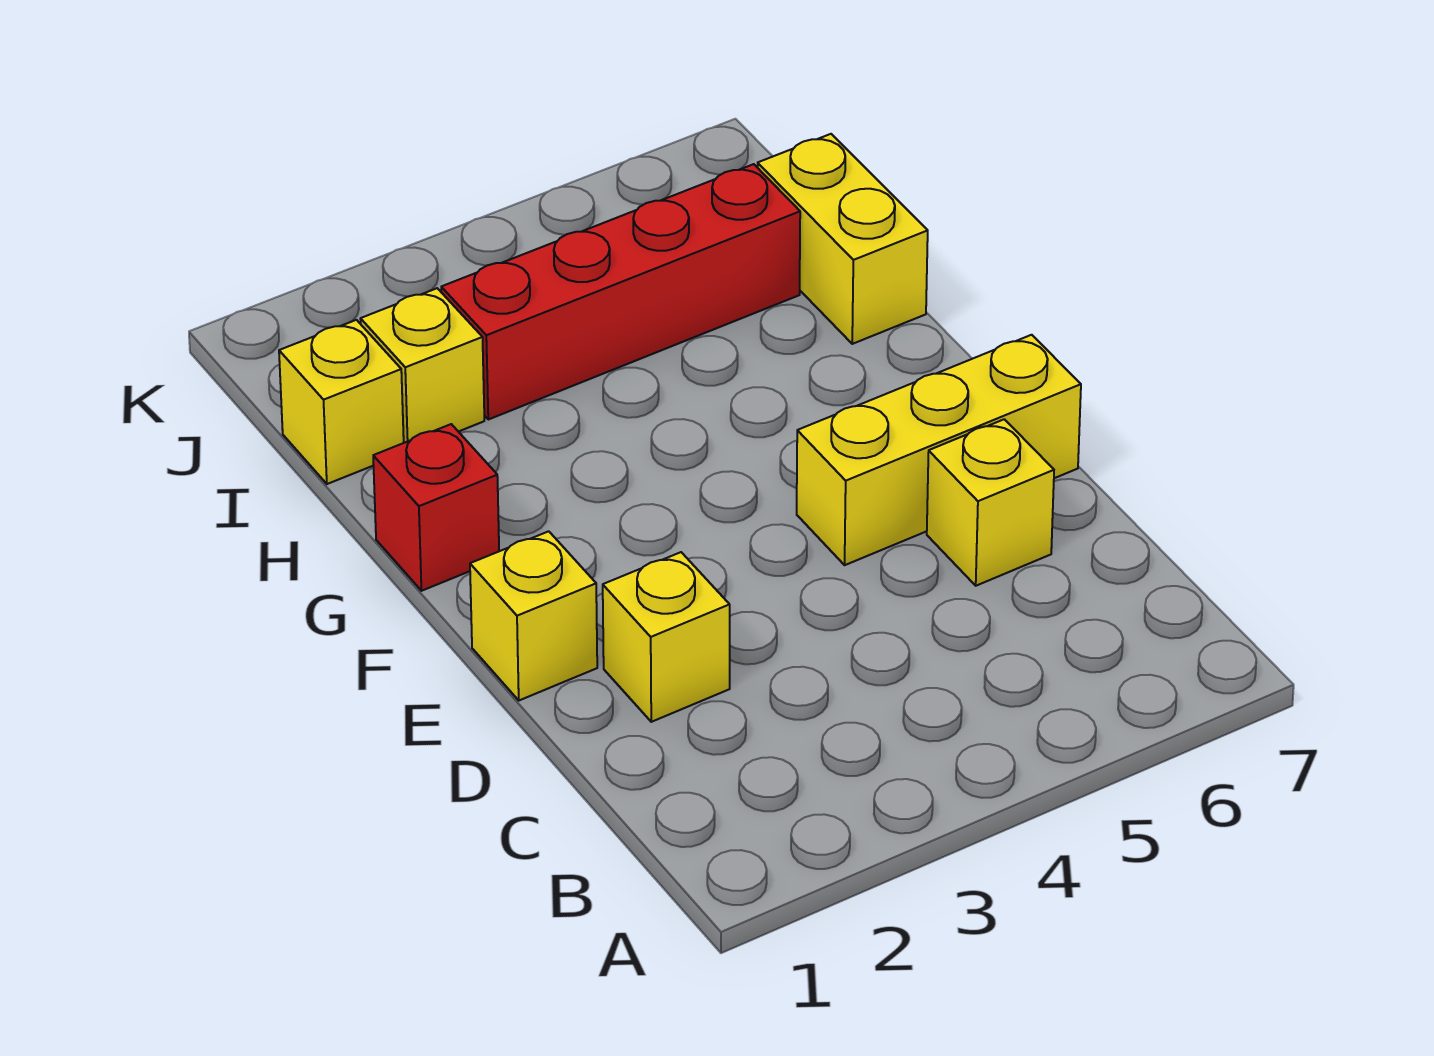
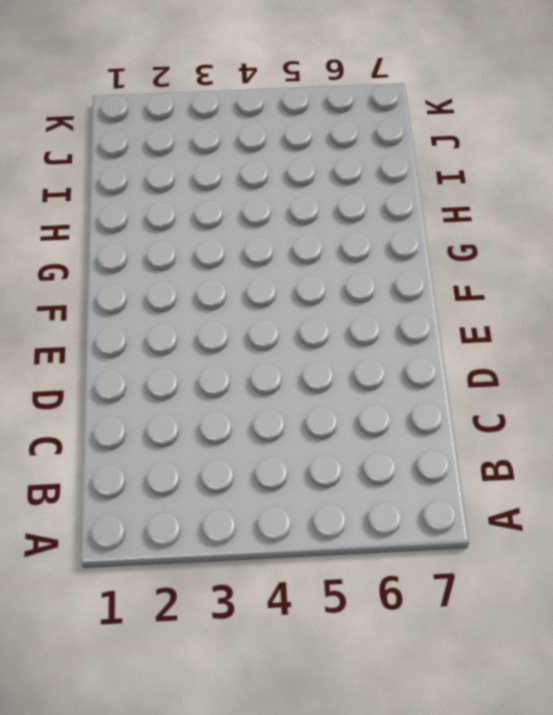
none -> yellow brick D2 level 1
none -> yellow brick D6 level 1

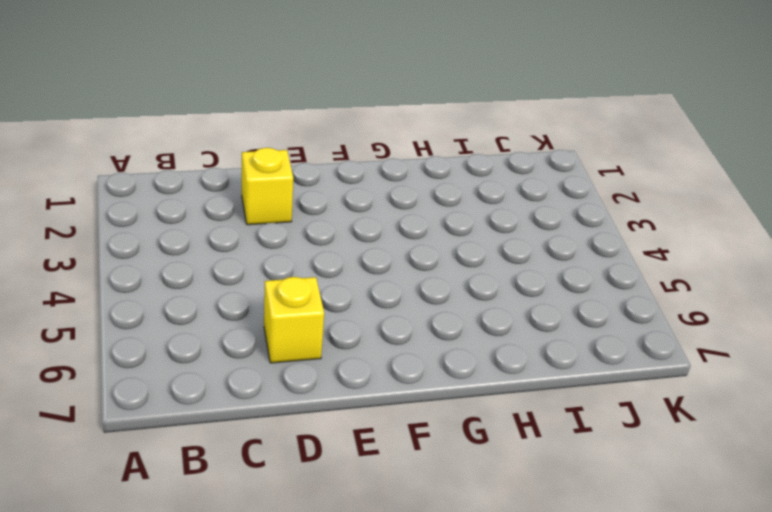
none -> yellow brick E1 level 1
none -> yellow brick E5:E7 level 1

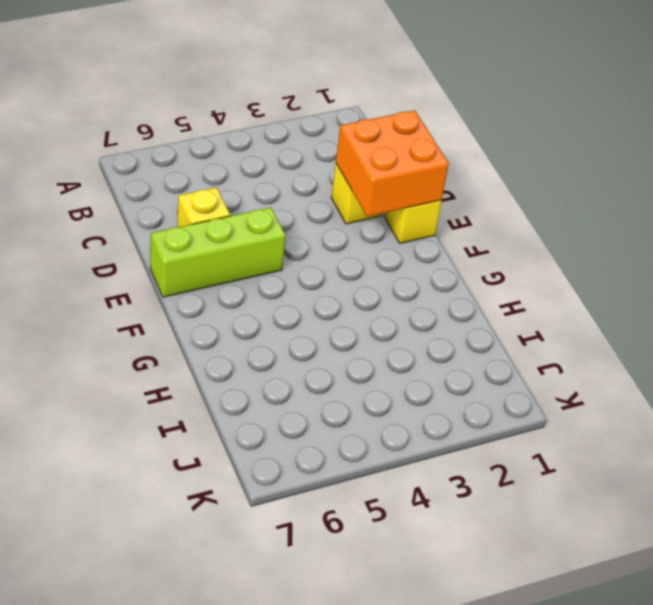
orange brick D1:E2 level 2 -> none
lime brick E5:E7 level 1 -> yellow brick E5:E7 level 1
none -> red brick G1 level 1
none -> yellow brick H7:I7 level 1

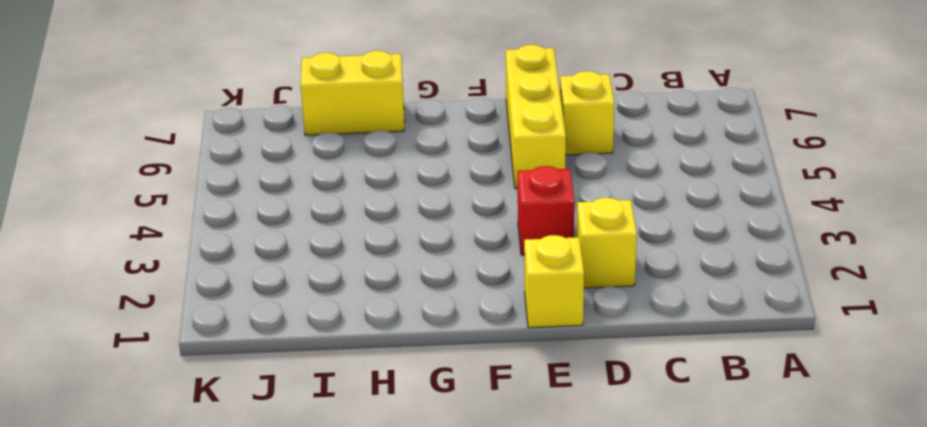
red brick E3 level 1 -> red brick G1 level 1
none -> yellow brick I1 level 1
none -> yellow brick I2 level 1

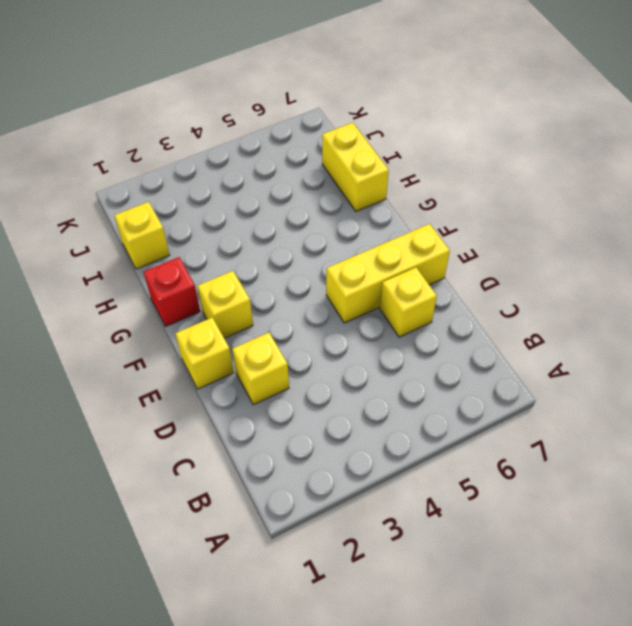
yellow brick F2 level 1 -> yellow brick I2 level 1
none -> red brick I3:I6 level 1

